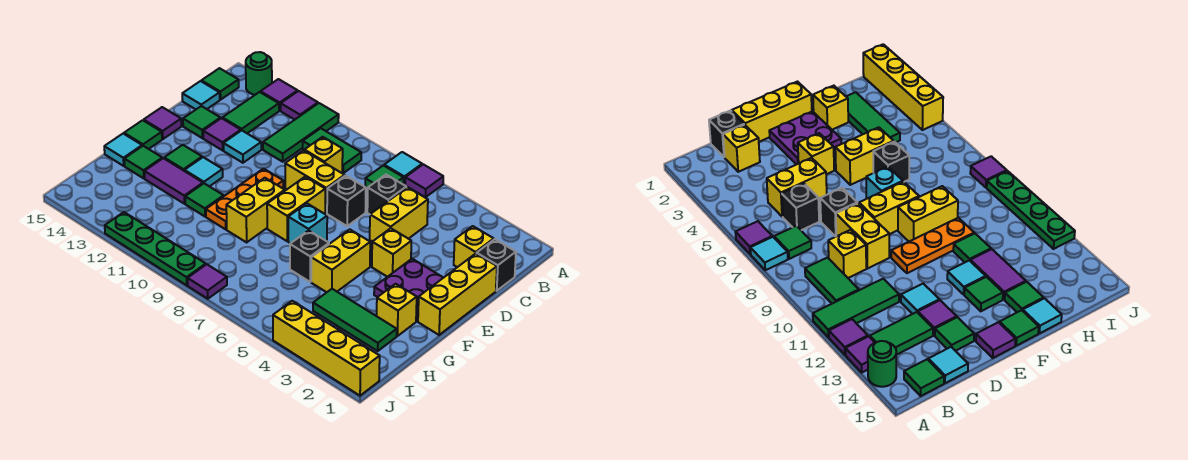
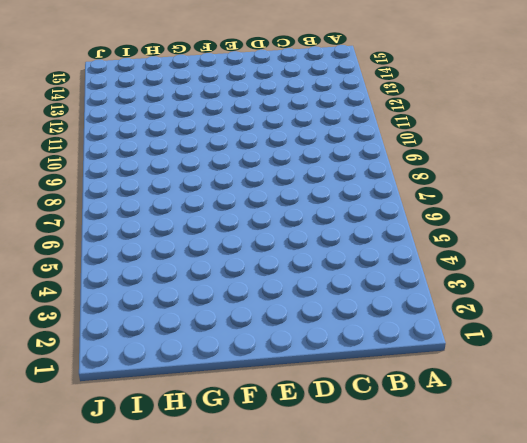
none -> purple tile A6 level 1
none -> cyan tile A7 level 1
none -> green tile A11:C11 level 1
none -> purple tile A12 level 1

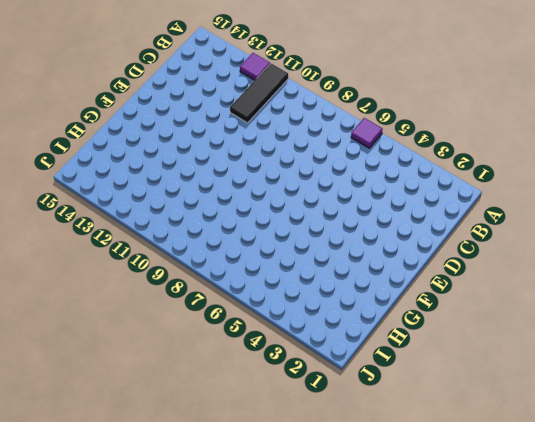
black tile A11:C11 level 1 -> green tile A11:C11 level 1
none -> cyan tile A7 level 1
none -> purple tile A13 level 1
none -> green round brick A14 level 1
none -> green tile B7 level 1

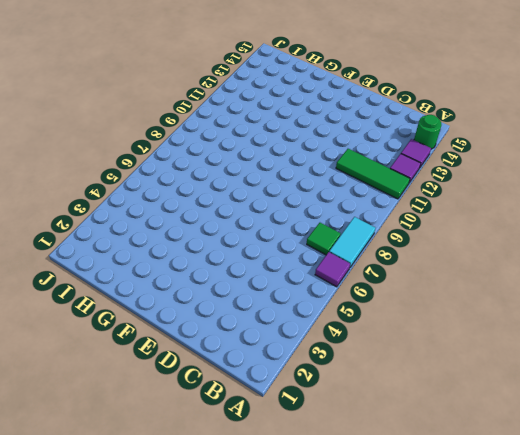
cyan tile A7:A8 level 1 -> cyan tile A7 level 1
none -> green tile B9:B10 level 1
none -> green tile B13:C13 level 1
none -> green tile B15 level 1
none -> black brick C1 level 1

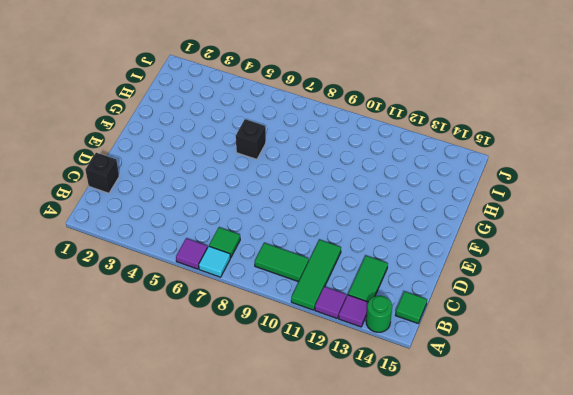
none -> yellow brick C2 level 1
none -> yellow brick C5:D5 level 1
none -> black brick C6 level 1
none -> yellow brick C9 level 1

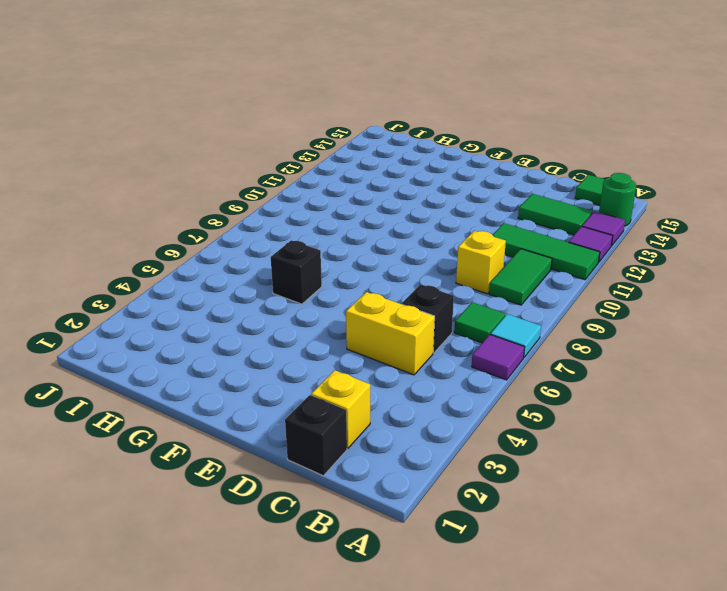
none -> cyan tile C15 level 1
none -> yellow brick D1:F1 level 1
none -> black brick D7 level 1
none -> yellow brick D8:D9 level 1

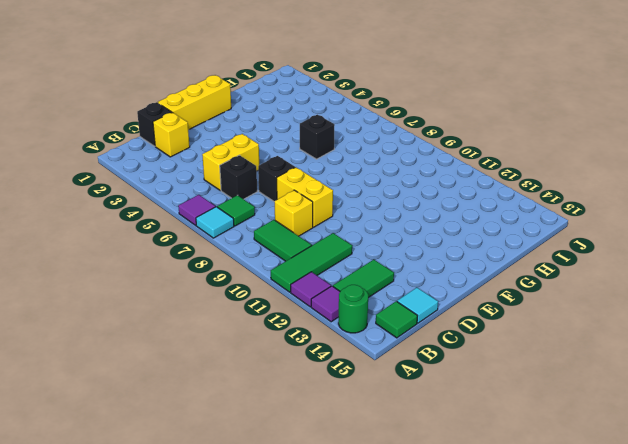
none -> cyan tile D12 level 1
none -> purple tile D13 level 1
none -> green tile D14 level 1
none -> purple plate E2:F3 level 1

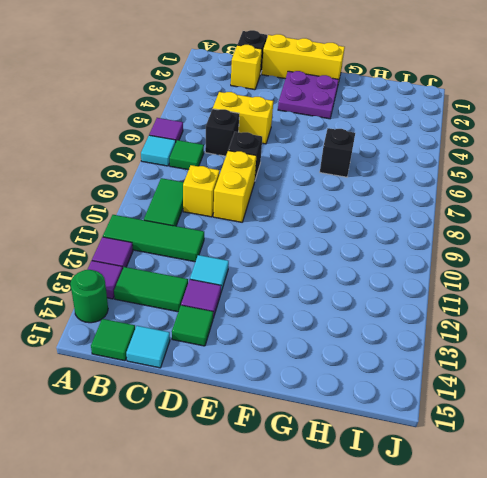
none -> yellow brick E4 level 1
none -> yellow brick E8:F8 level 1
none -> orange plate E10:G10 level 1
none -> purple tile E15 level 1

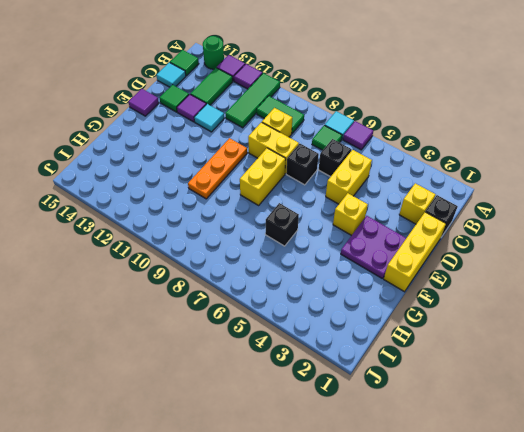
none -> yellow brick F5:G5 level 1
none -> cyan brick F7 level 1
none -> yellow brick F9:G9 level 1
none -> cyan tile F12 level 1

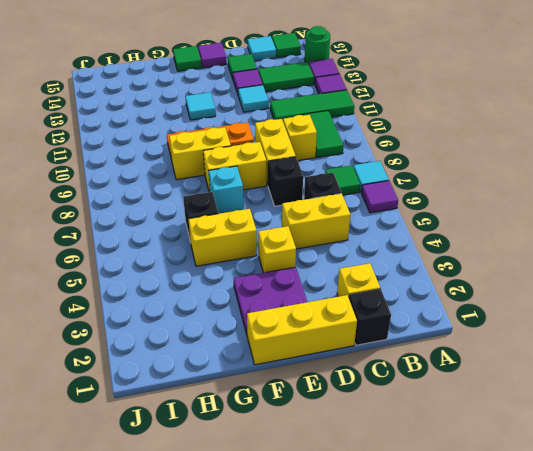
none -> green tile F13 level 1
none -> yellow brick G2 level 1
none -> green tile G11 level 1
none -> purple tile G12:G13 level 1

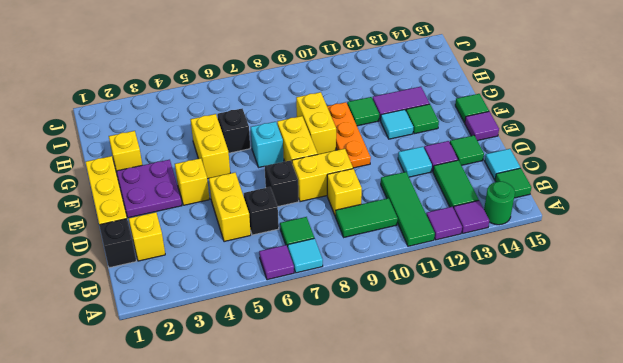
none -> green tile G14 level 1
none -> cyan tile G15 level 1
none -> green tile H2:H4 level 1
none -> yellow brick J1:J4 level 1

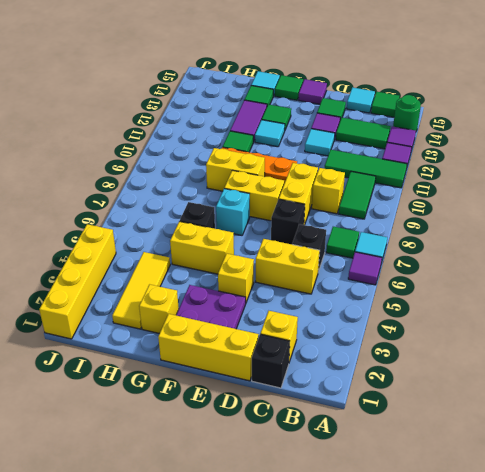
yellow tile H2:H4 level 1 -> green tile H2:H4 level 1
none -> purple tile J8 level 1
none -> green plate J9:J12 level 1

